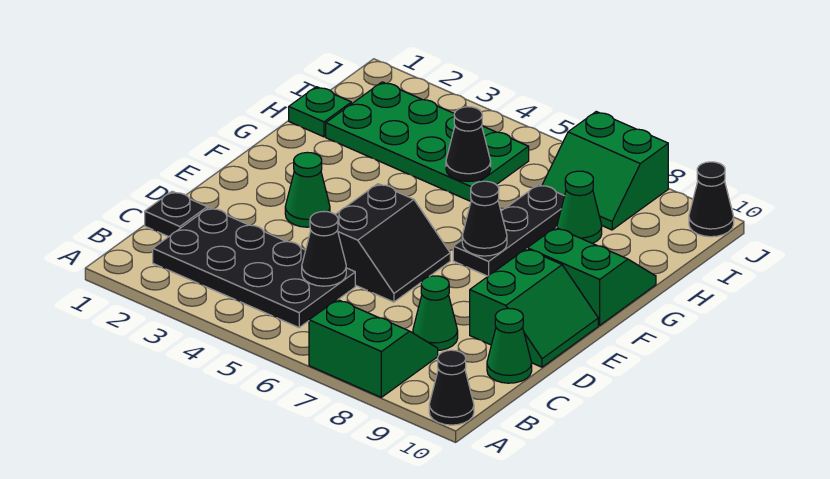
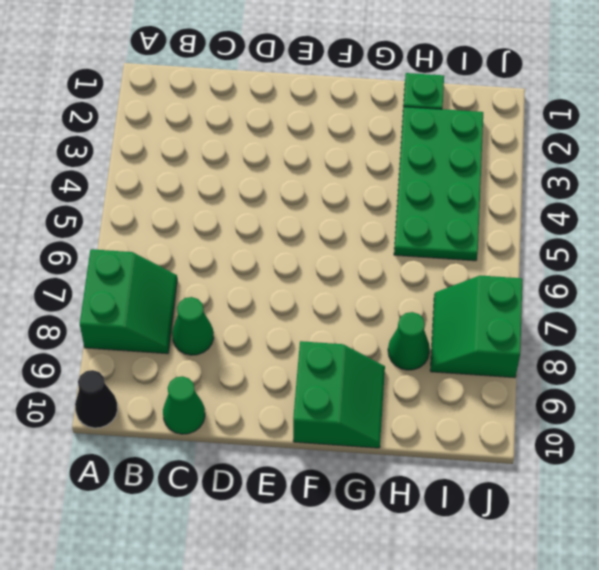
none -> black plate B2:C5 level 1
none -> black plate C1 level 1
none -> black slope D5:E6 level 1 top 5

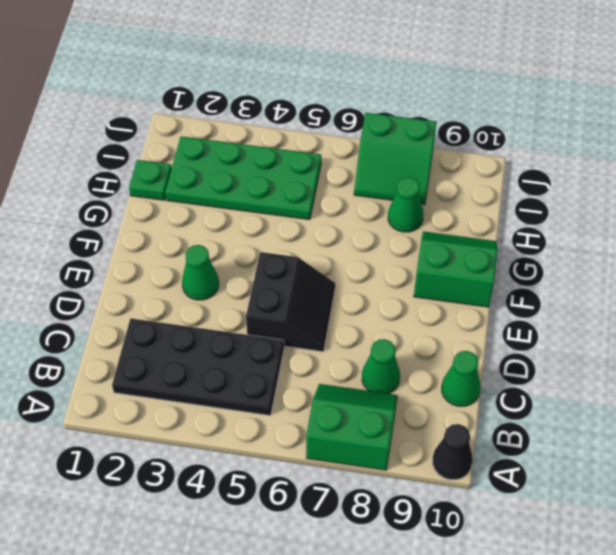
none -> black plate C1 level 1
none -> green slope D9:E10 level 1 top 9
none -> black plate F7:H7 level 1

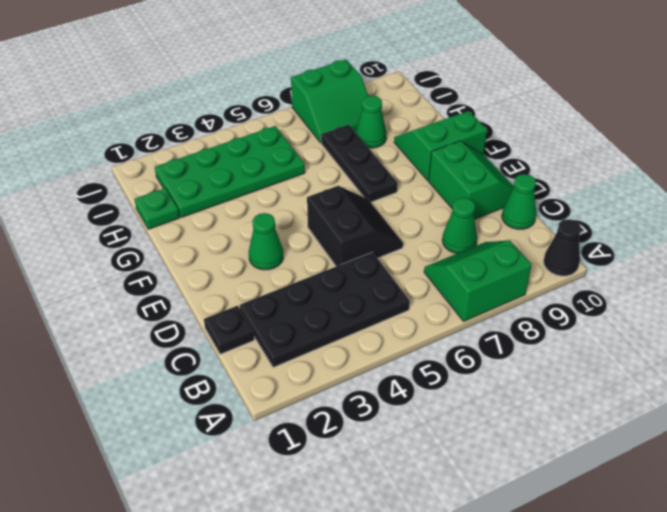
none -> black cone J10 level 1
none -> black cone C5 level 2
none -> black cone F7 level 2

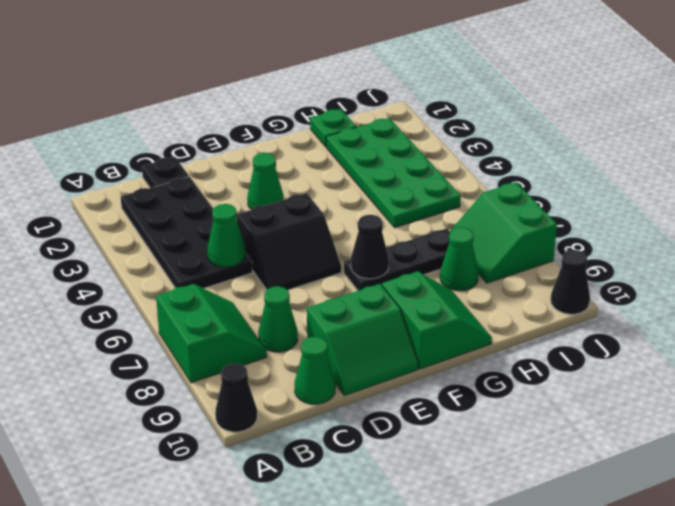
green cone C5 level 2 -> black cone C5 level 2
none -> black cone H5 level 2

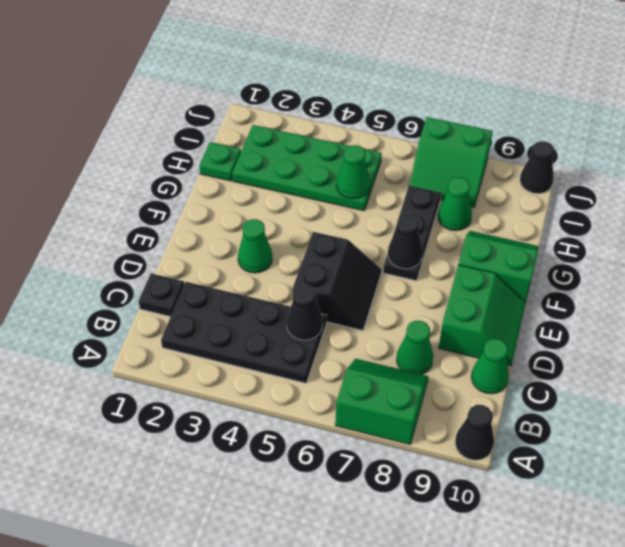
green cone H5 level 2 -> black cone H5 level 2

